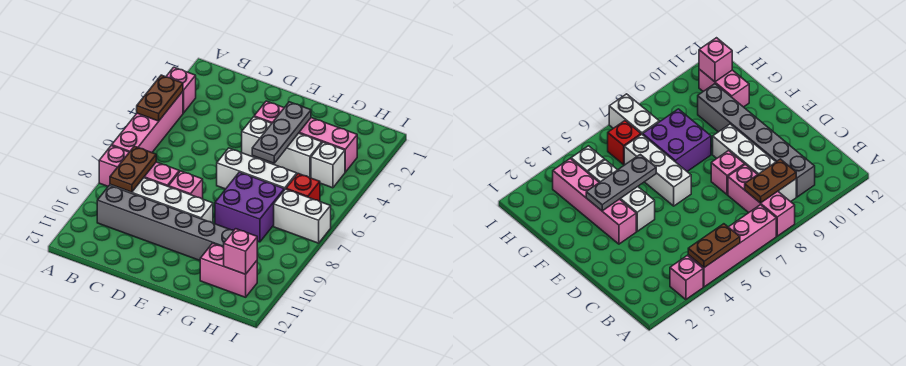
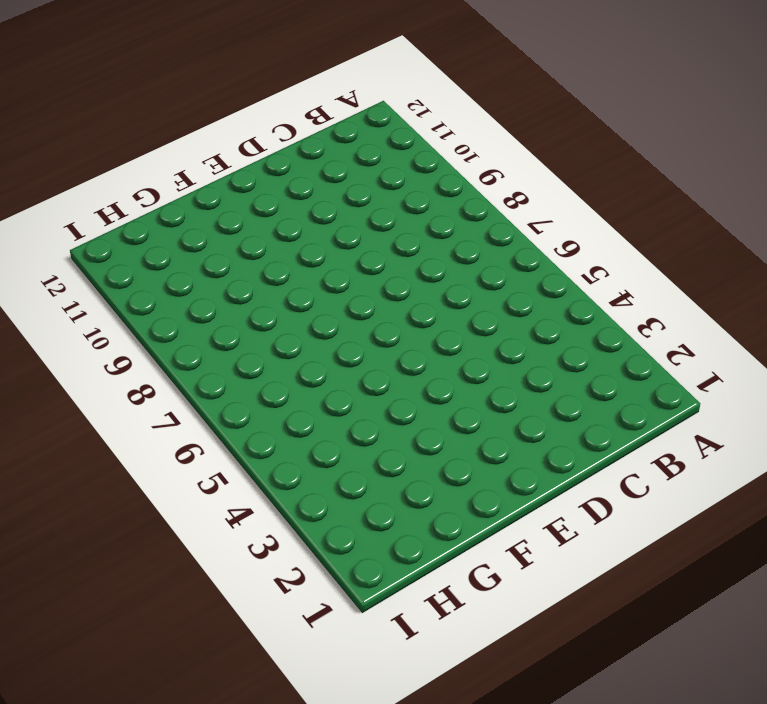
none -> pink brick A3 level 1
none -> pink brick A4:A7 level 1
none -> pink brick A8:C8 level 1

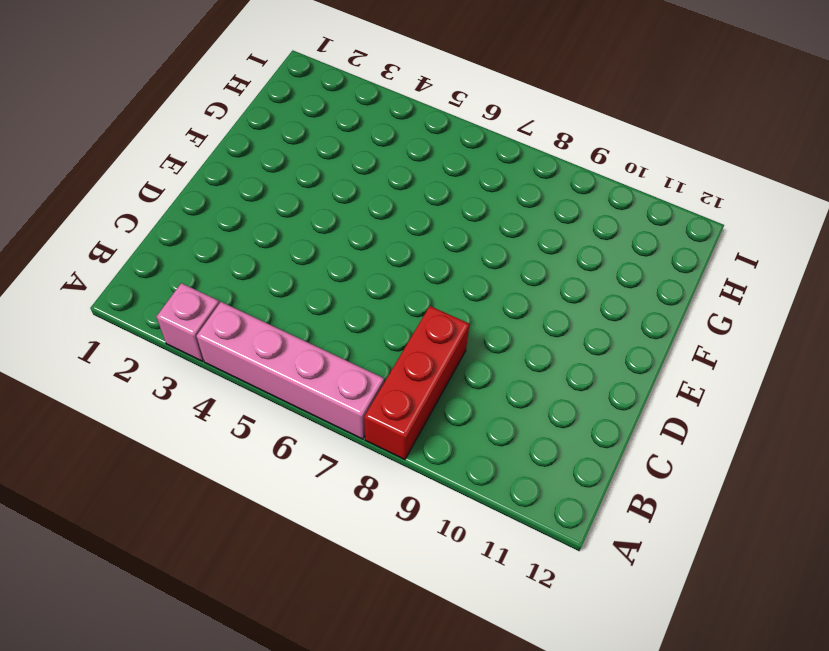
red brick A8:C8 level 1 -> pink brick A8:C8 level 1
none -> white brick B9:E9 level 1
none -> grey brick B10:G10 level 1
none -> pink brick D8 level 1

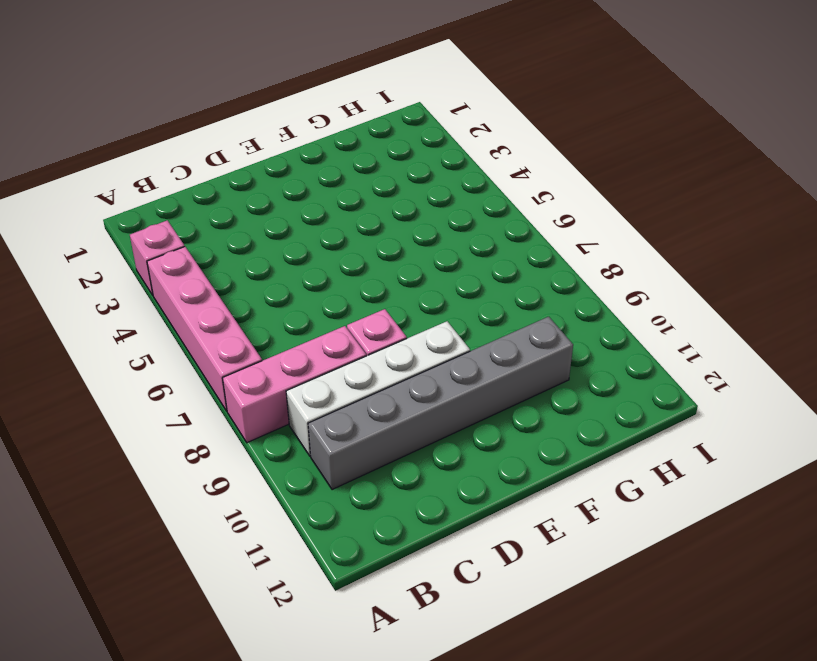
none -> pink brick E3:H3 level 1
none -> white brick E4:G4 level 1
none -> white brick E6:G6 level 1

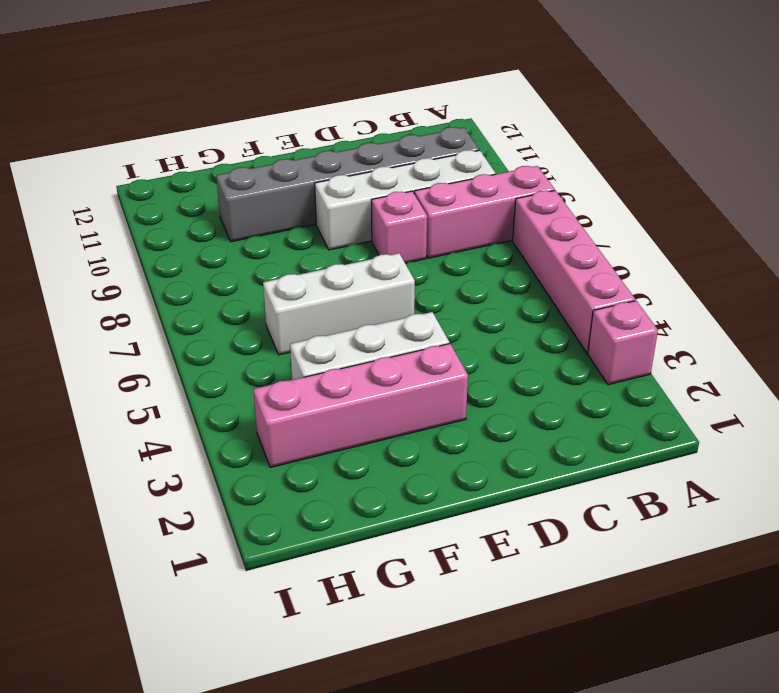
none -> purple brick F7:G8 level 1
none -> pink brick G11:H11 level 1
none -> white brick H4 level 1

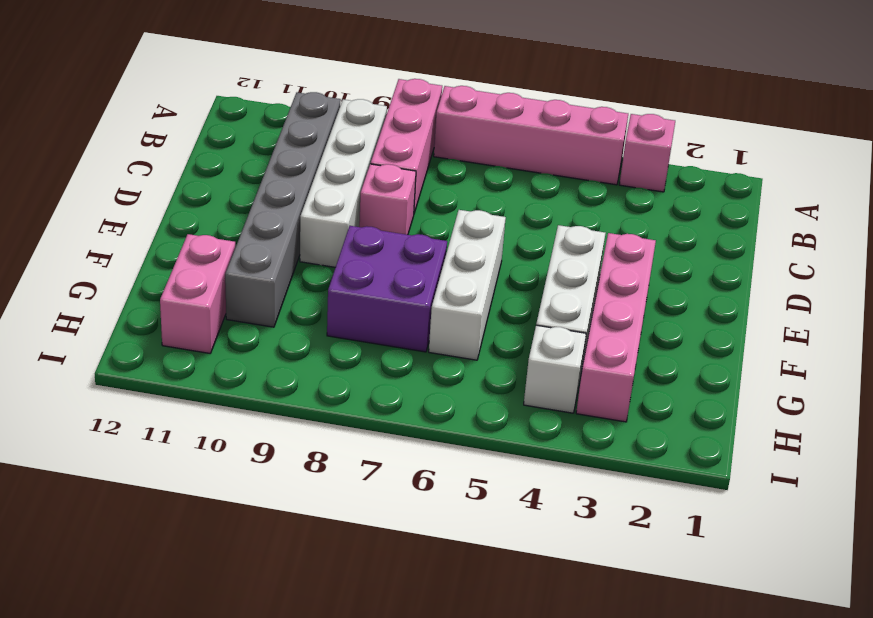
none -> red brick H6 level 1
none -> white brick H7:I7 level 1
none -> brown plate A4:A5 level 2

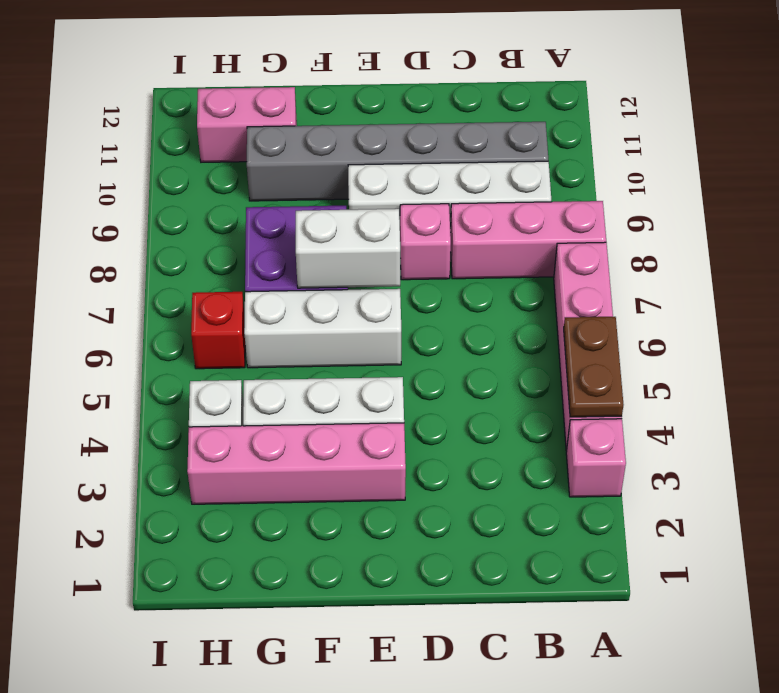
white brick E7:F7 level 2 -> white brick H7:I7 level 1
none -> brown plate B8:B9 level 2
none -> grey plate F3:F5 level 2
none -> pink brick H11 level 2

